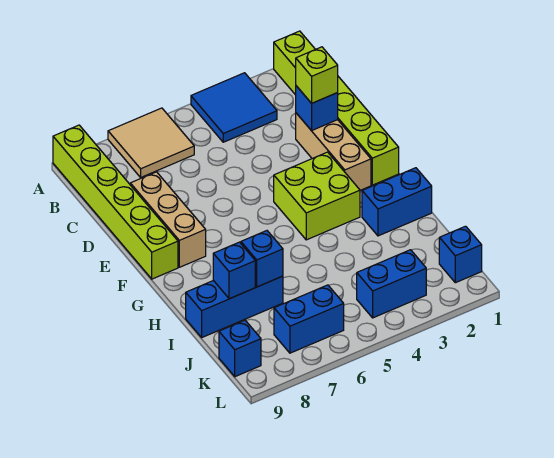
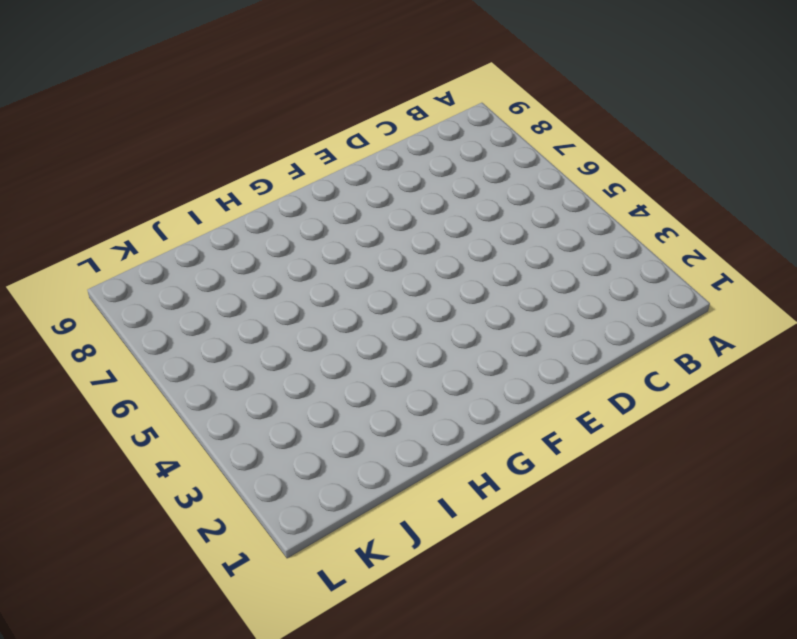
none -> lime brick A1:F1 level 1
none -> blue tile A3:B4 level 1
none -> tan tile A6:B7 level 1

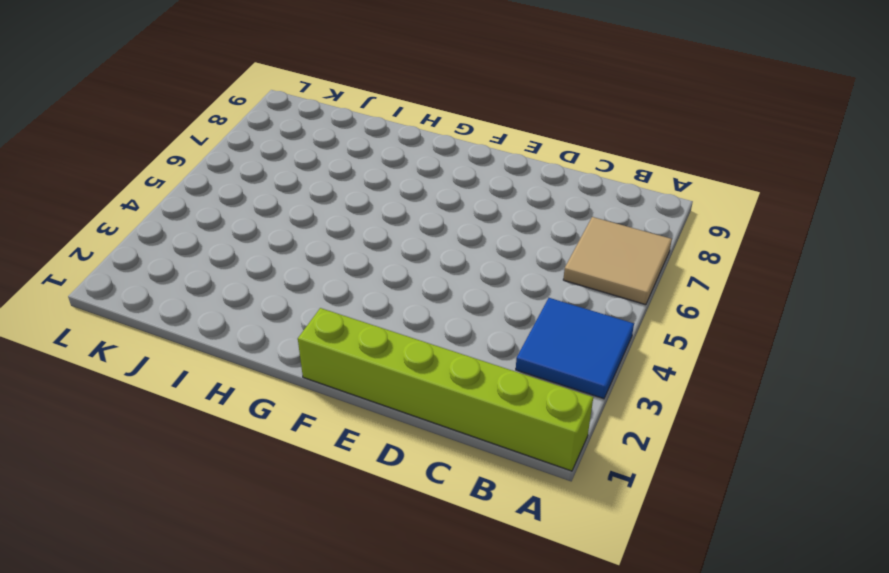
none -> lime brick A9:F9 level 1
none -> tan brick D2:F2 level 1
none -> tan brick D8:F8 level 1

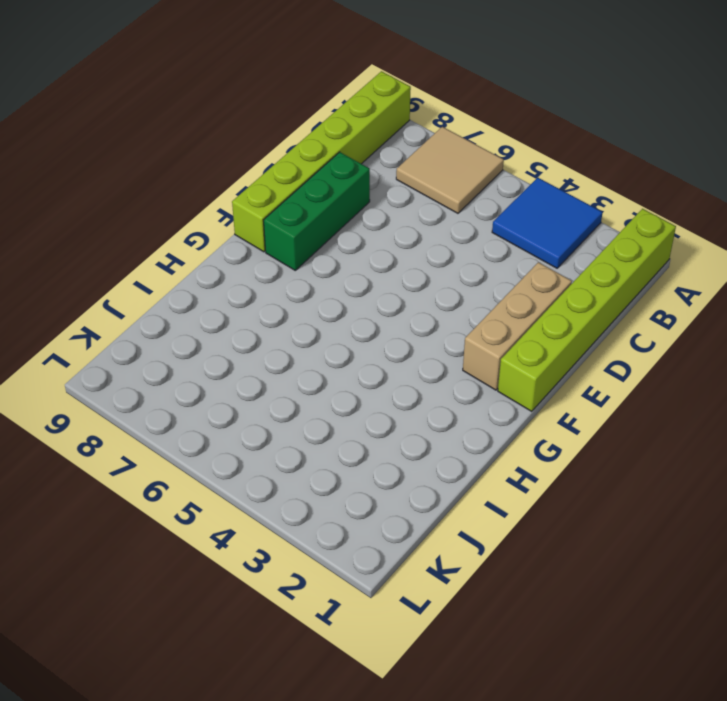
green brick D8:F8 level 1 -> tan brick D8:F8 level 1
none -> lime brick F3:G4 level 1
none -> blue brick H1:H2 level 1
none -> blue brick I7:I9 level 1

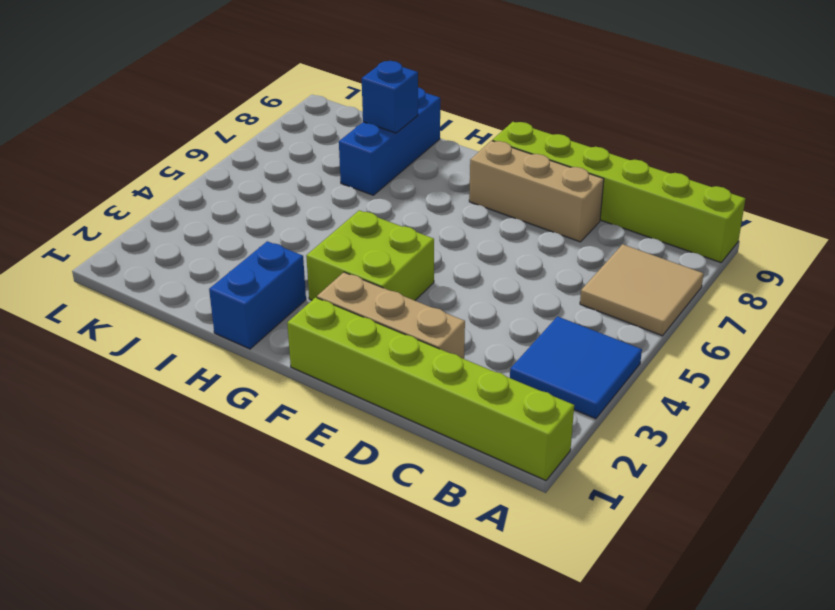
none -> blue brick K1 level 1
none -> blue brick K3:K4 level 1
none -> blue brick K6:K7 level 1

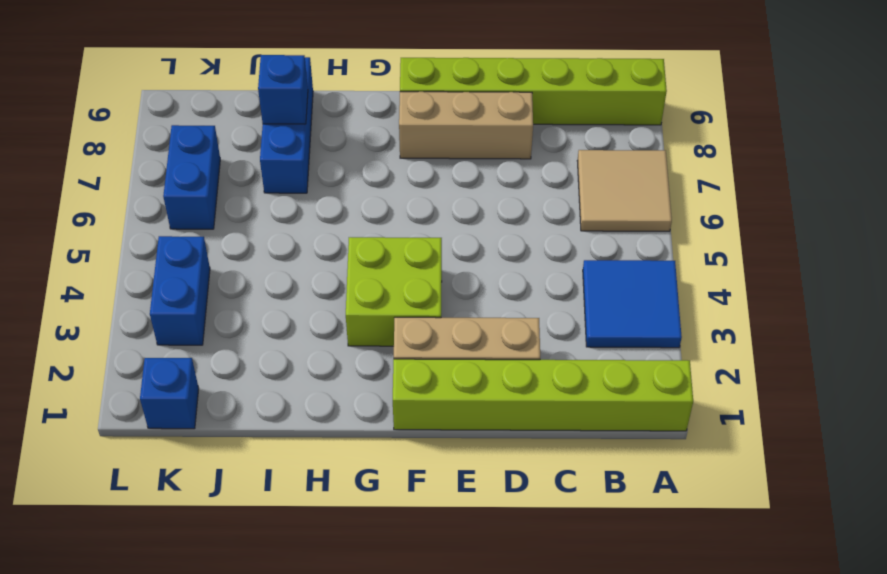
none -> blue brick H1:H2 level 1
none -> blue brick K9 level 1
none -> blue brick D2 level 2

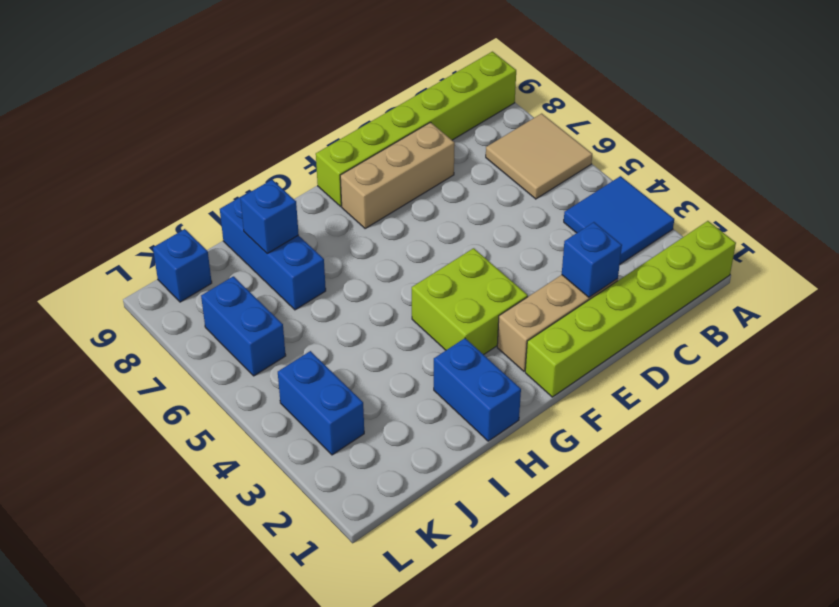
none -> blue brick K1 level 1
none -> blue brick I7 level 2
none -> lime brick D2 level 3

